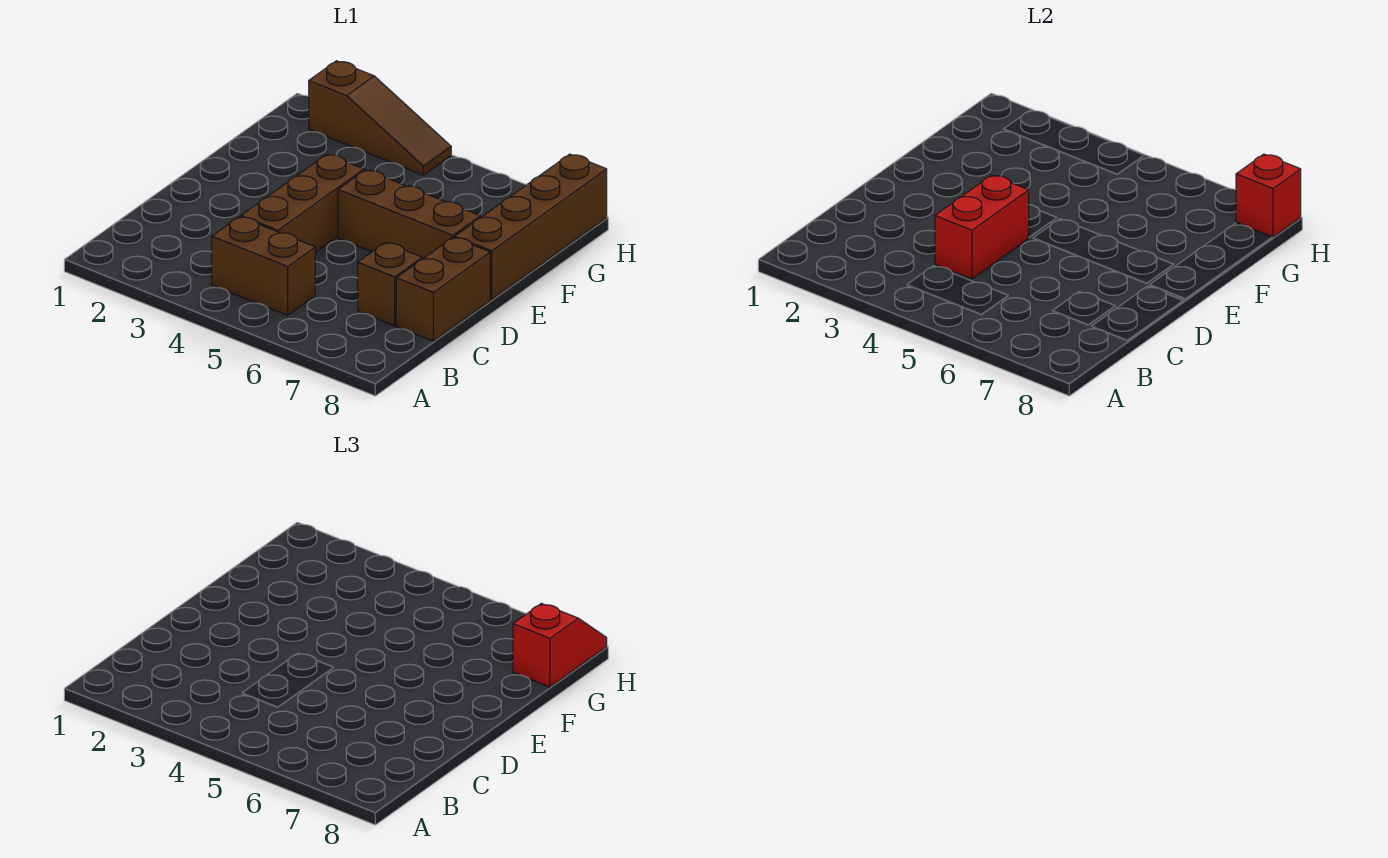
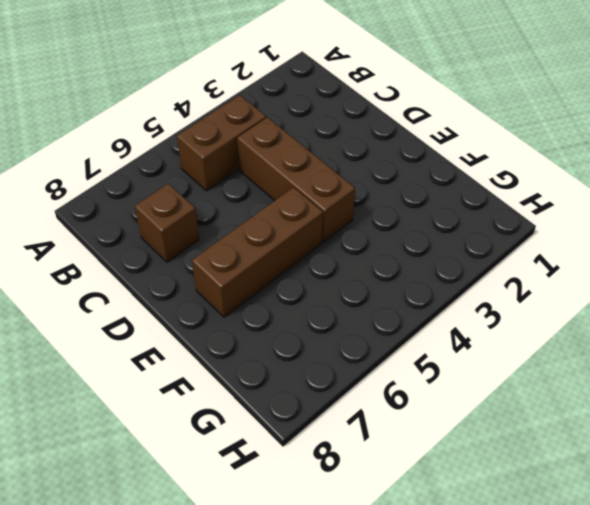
none -> brown brick C8:D8 level 1
none -> brown brick E8:H8 level 1

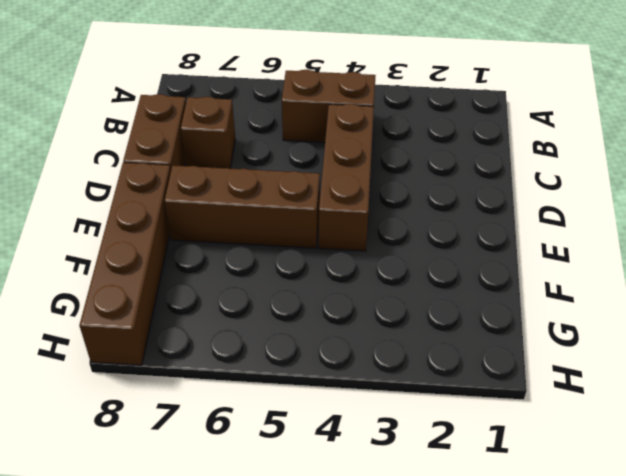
none -> brown slope H2:H4 level 1 top 2
none -> red brick C4:D4 level 2

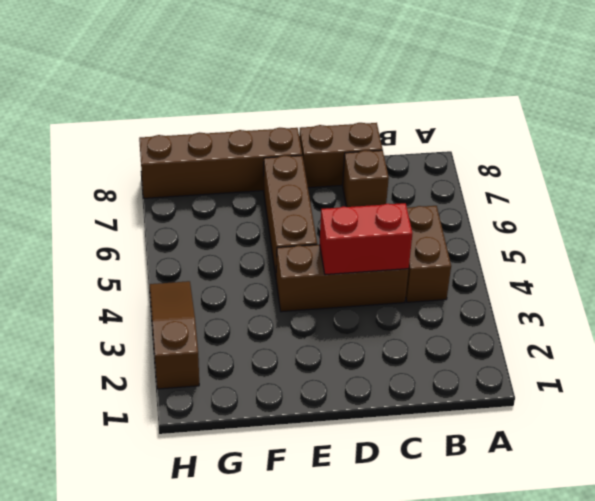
none -> red brick H8 level 2
none -> red slope G8:H8 level 3 top G

